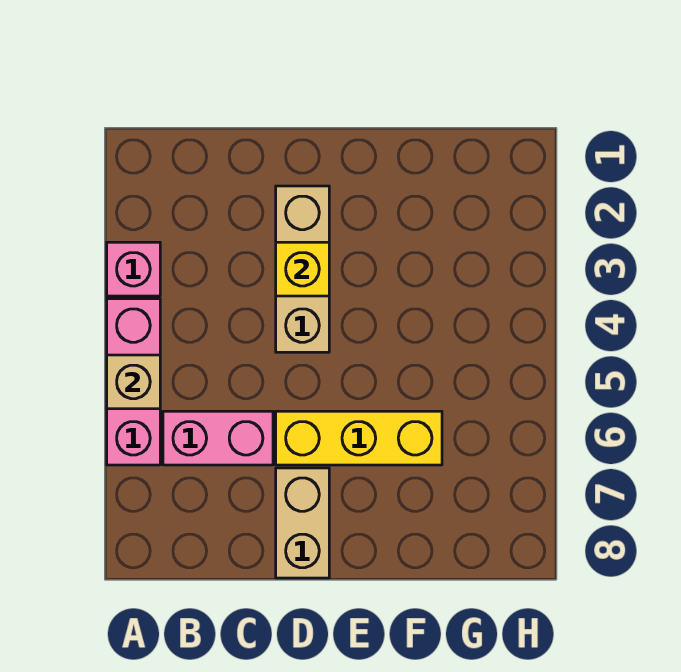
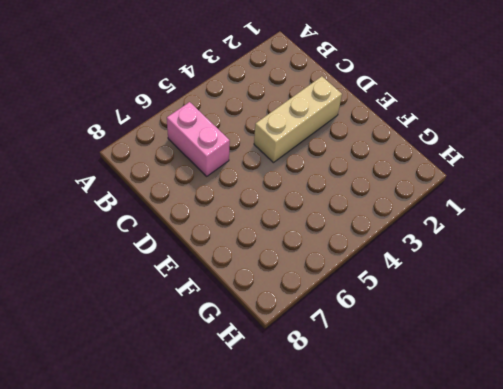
none -> pink brick A3 level 1
none -> pink brick A4:A6 level 1

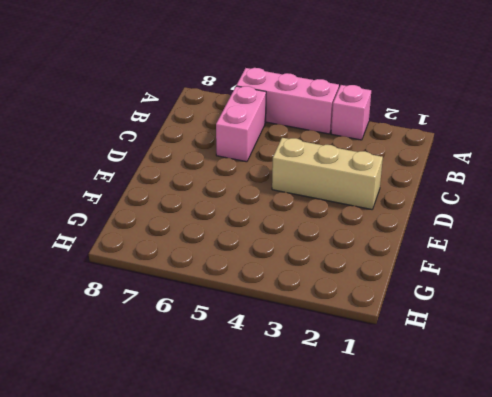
none -> yellow brick D6:F6 level 1
none -> tan brick D7:D8 level 1

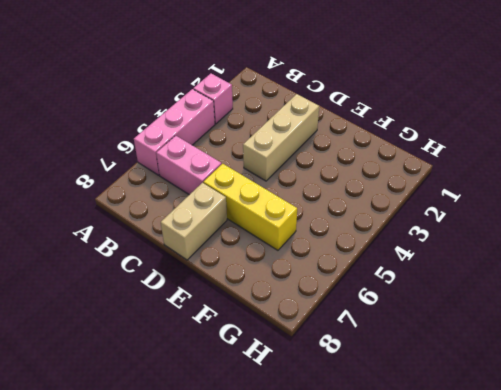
none -> tan brick A5 level 2
none -> yellow brick D3 level 2

